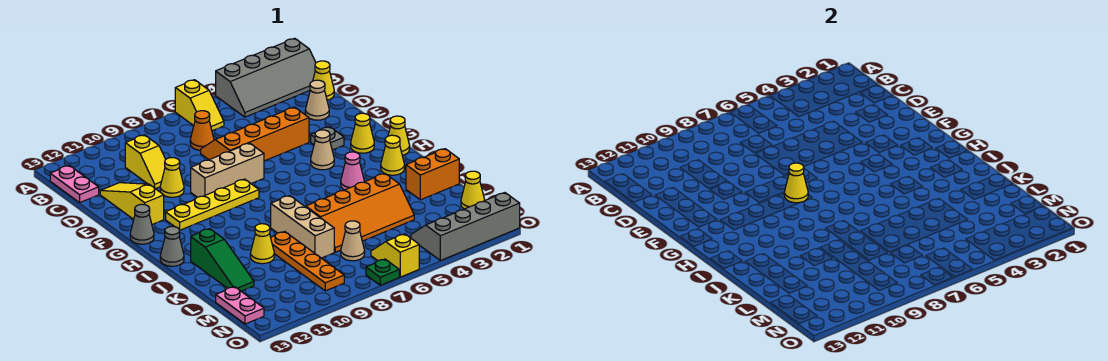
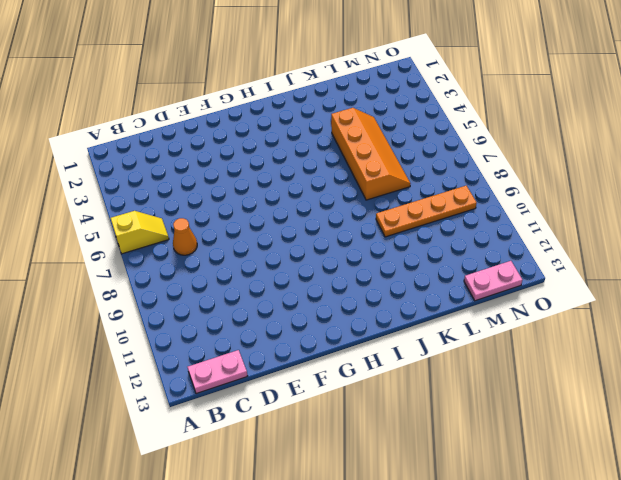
none -> grey slope A1:B4 level 1 top A
none -> yellow cone C1 level 1
none -> yellow slope C10:D10 level 1 top C
none -> tan cone D2 level 1

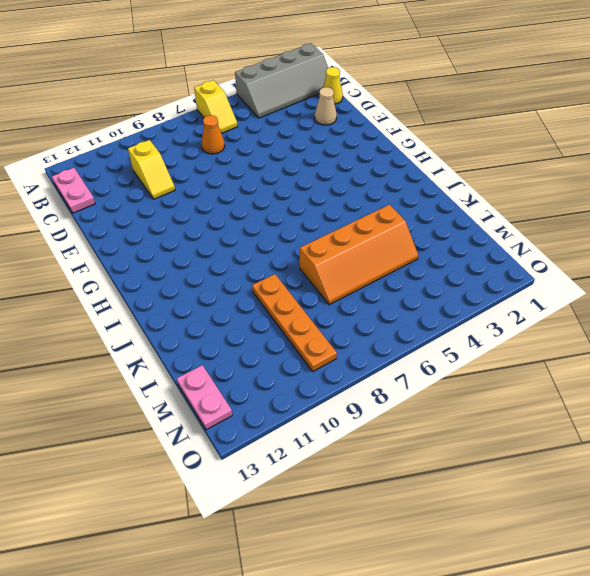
none -> orange slope D4:E7 level 1 top E
none -> yellow slope D12:F12 level 1 top F
none -> yellow cone E10 level 1
none -> grey plate F3 level 1

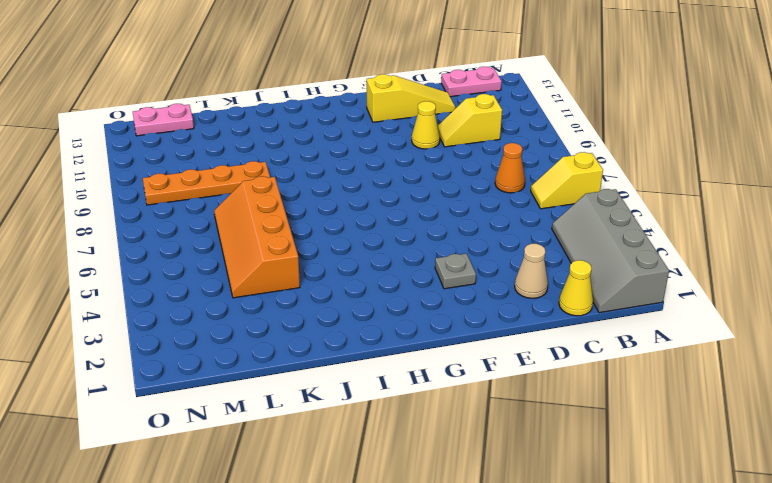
none -> orange slope D4:E7 level 1 top E
none -> tan brick F7:F9 level 1
none -> yellow cone G2 level 1
none -> tan cone G4 level 1

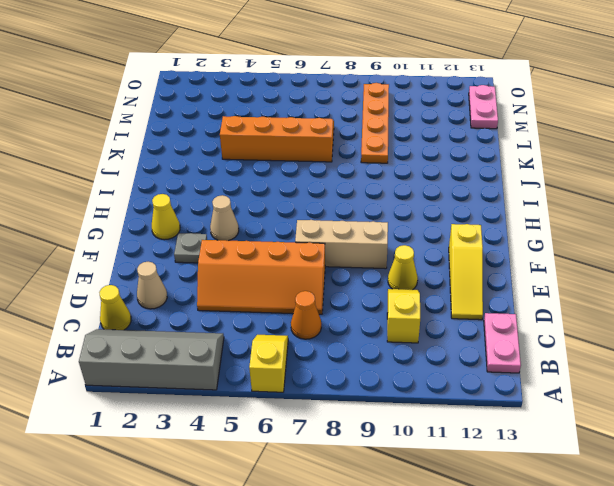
none -> yellow plate G8:G11 level 1
none -> grey cone G13 level 1
none -> yellow cone H1 level 1
none -> yellow cone I2 level 1

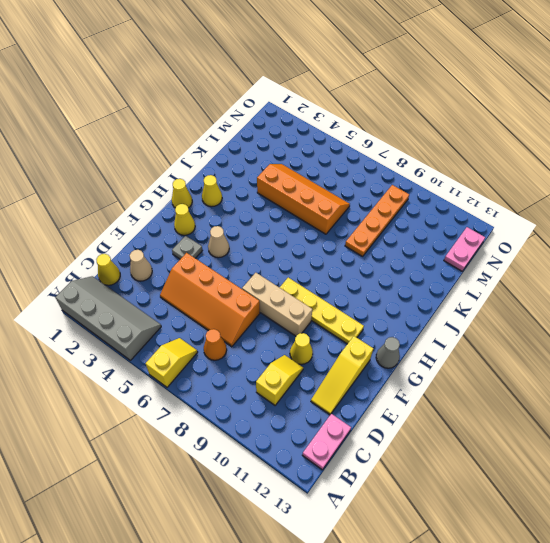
none -> pink cone I4 level 1
none -> grey cone I13 level 1
none -> tan brick J8:L8 level 1
none -> green slope J12:L12 level 1 top J

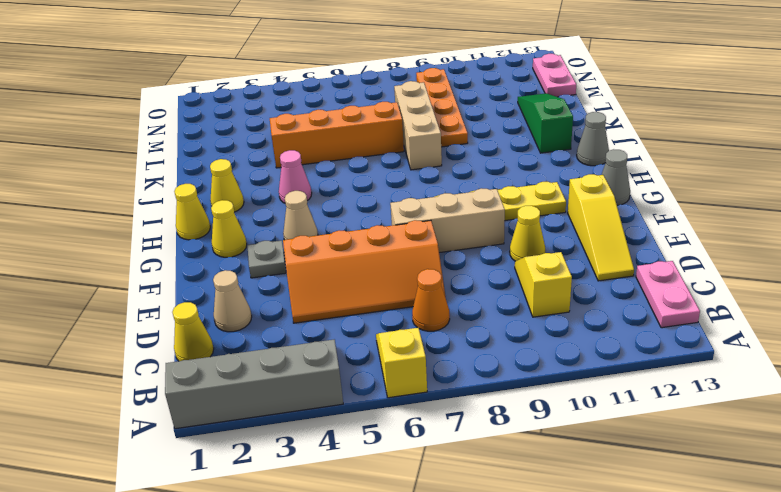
none -> orange brick K1:K2 level 1
none -> yellow cone K10 level 1
none -> yellow cone M1 level 1
none -> tan cone M7 level 1

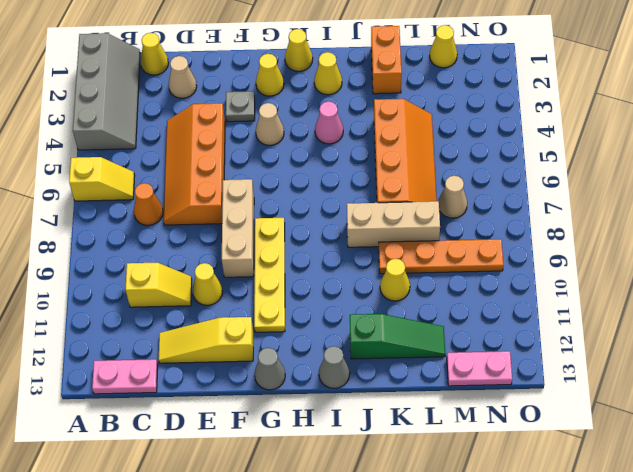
none -> grey slope N1:O4 level 1 top O
none -> yellow slope N6:O6 level 1 top O
none -> green plate O7 level 1
none -> yellow cone G8 level 2

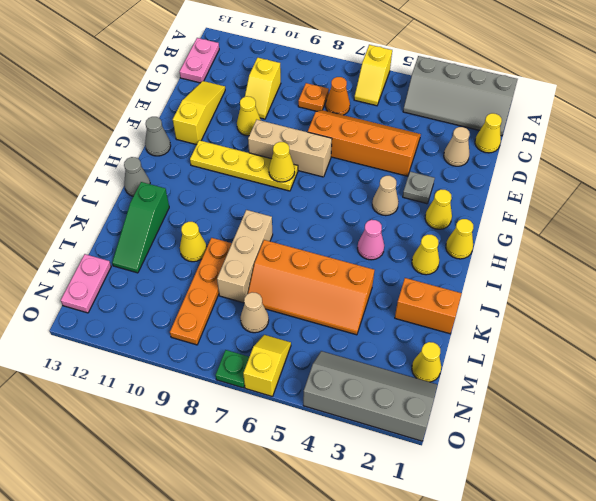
orange plate C8 level 1 -> none

